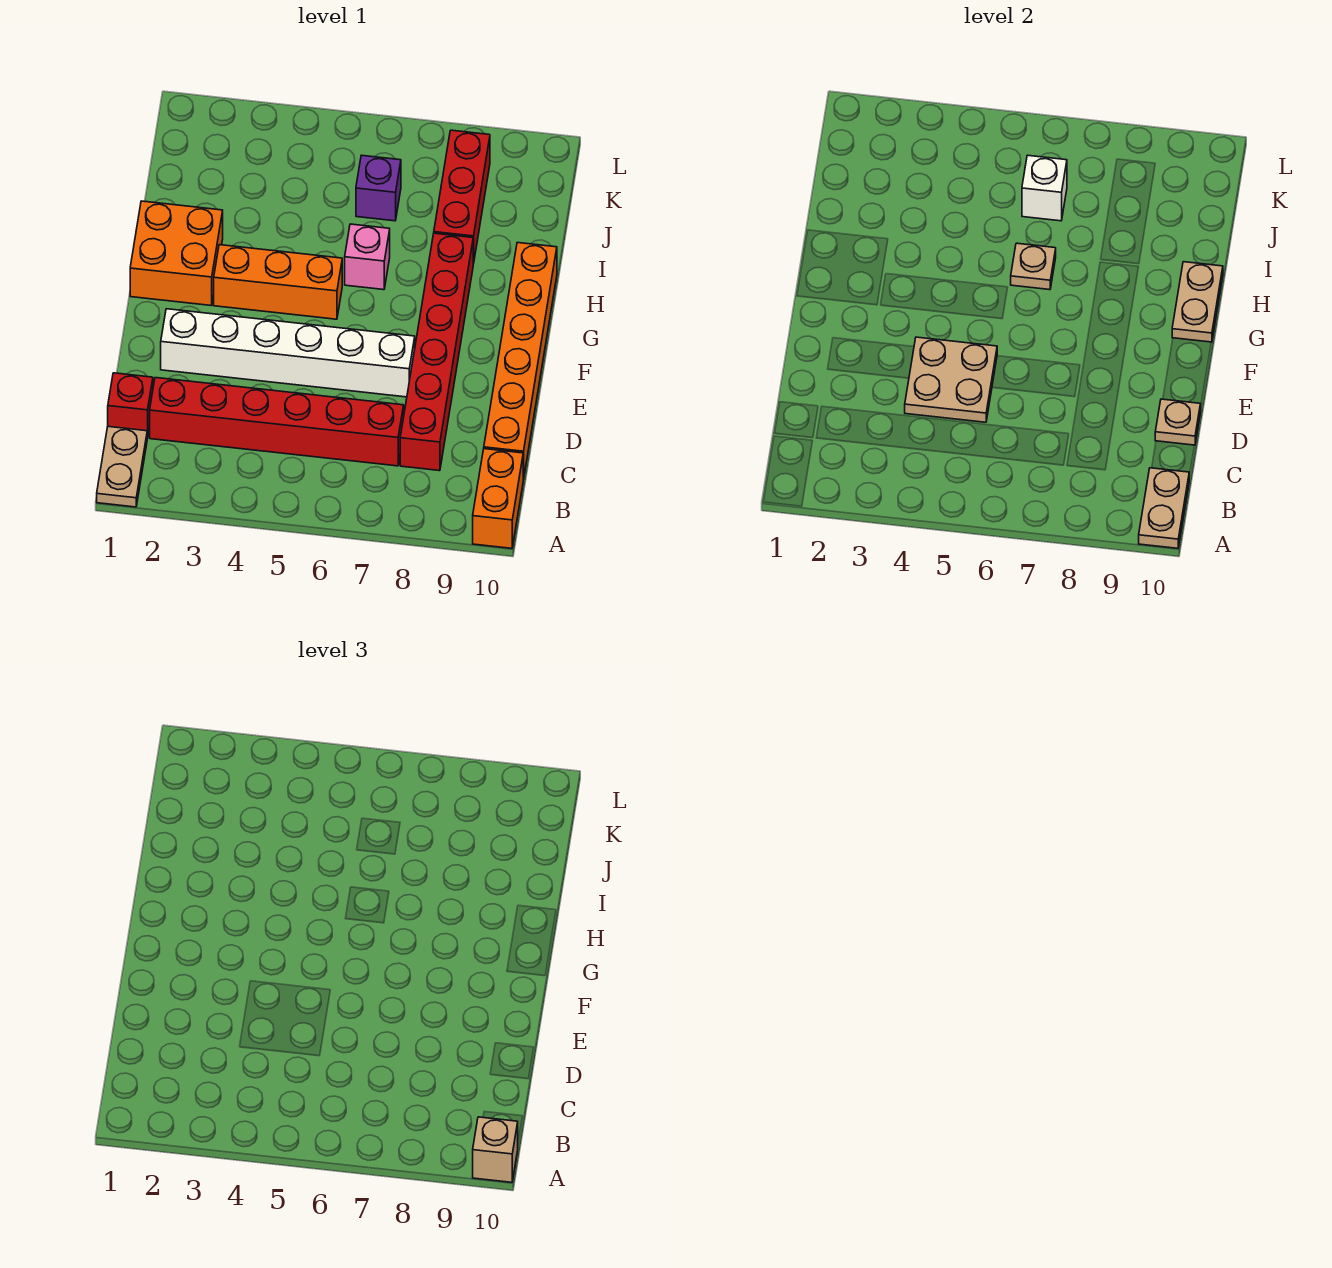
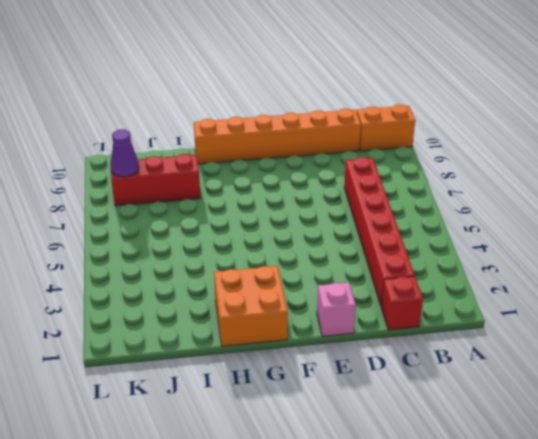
pink brick E1 level 1 -> pink brick H6 level 1
purple cone K8 level 2 -> none
none -> tan plate A1:B1 level 1
none -> red brick C8:H8 level 1
none -> white brick E2:E7 level 1

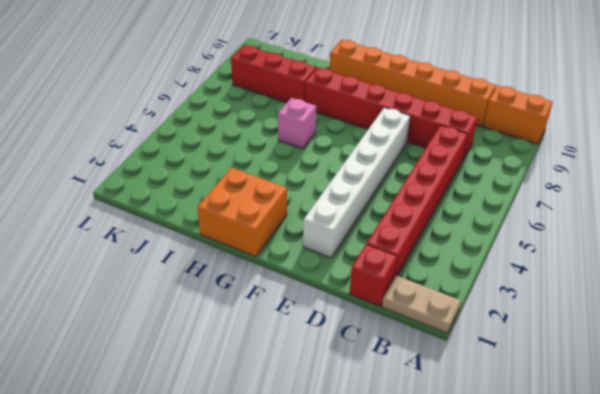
none -> orange brick G3:G5 level 1
none -> purple brick J6 level 1
none -> tan plate A10:B10 level 2

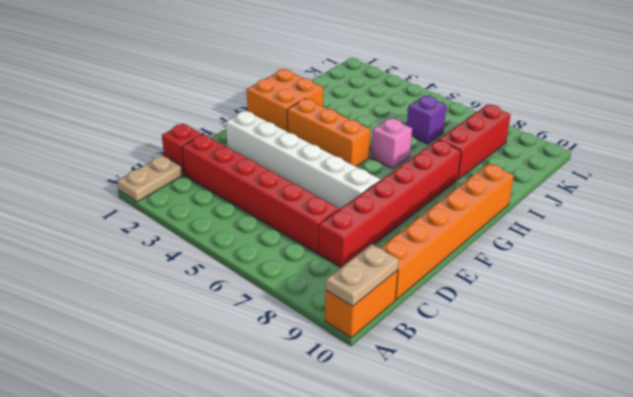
none -> tan plate D4:E5 level 2
none -> tan plate D10 level 2
none -> tan plate G10:H10 level 2

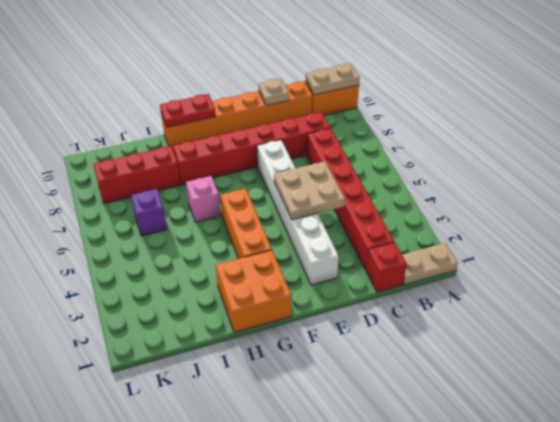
red plate G10:H10 level 2 -> tan plate G10:H10 level 2
none -> tan plate H6 level 2
none -> white brick J6 level 2
none -> tan brick A10 level 3

